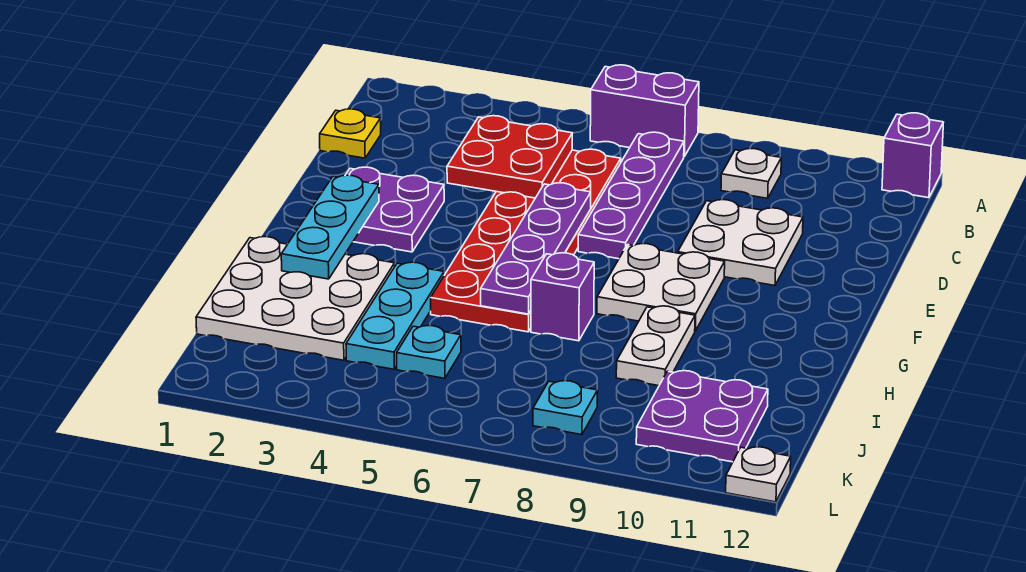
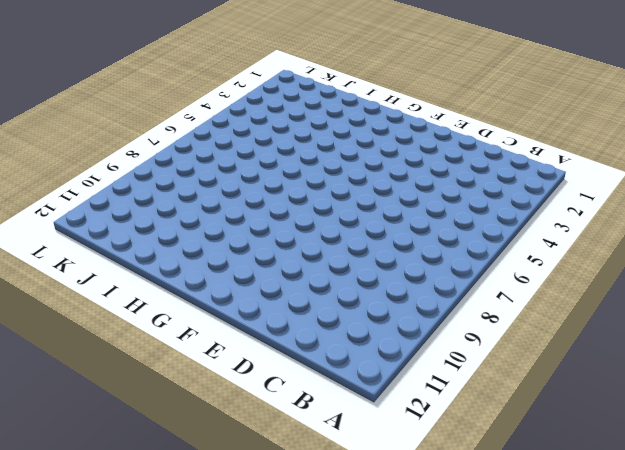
none -> purple brick A6:A7 level 1
none -> purple brick A12 level 1
none -> purple plate B7:E7 level 1

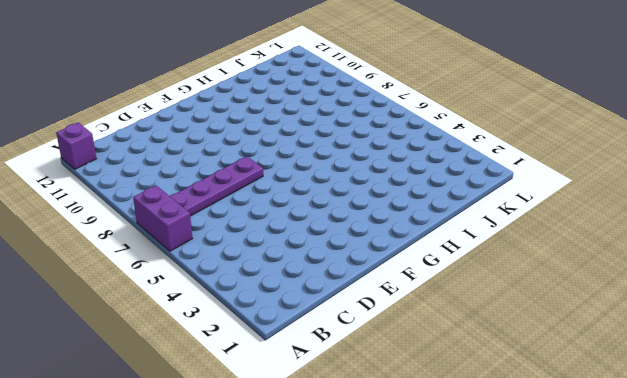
none -> white plate B9 level 1
none -> yellow plate C1 level 1
none -> red plate C5:H6 level 1

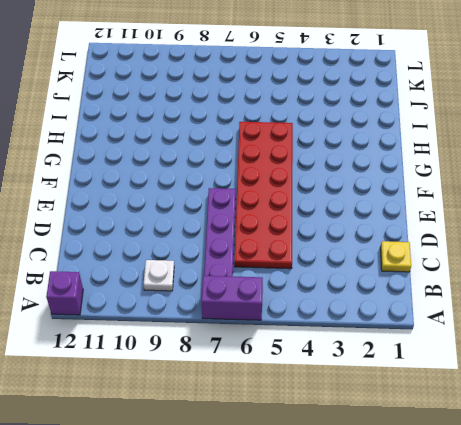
none -> white plate D9:E10 level 1
none -> purple plate E2:F3 level 1
none -> white plate F8:G9 level 1

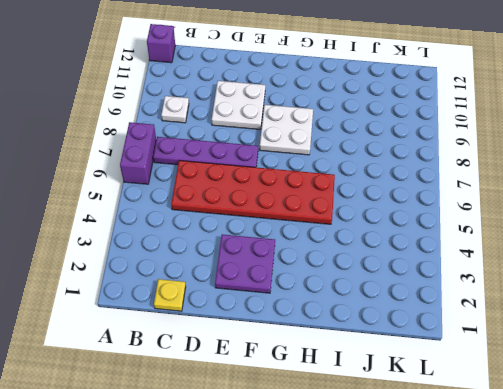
none -> white plate H1:J3 level 1
none -> cyan plate H4:J4 level 1
none -> purple brick H7 level 1

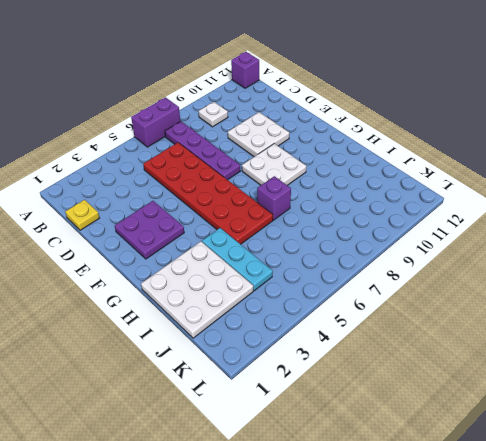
none -> white plate H9:I9 level 1
none -> cyan plate J5 level 1
none -> purple plate J10:K11 level 1

